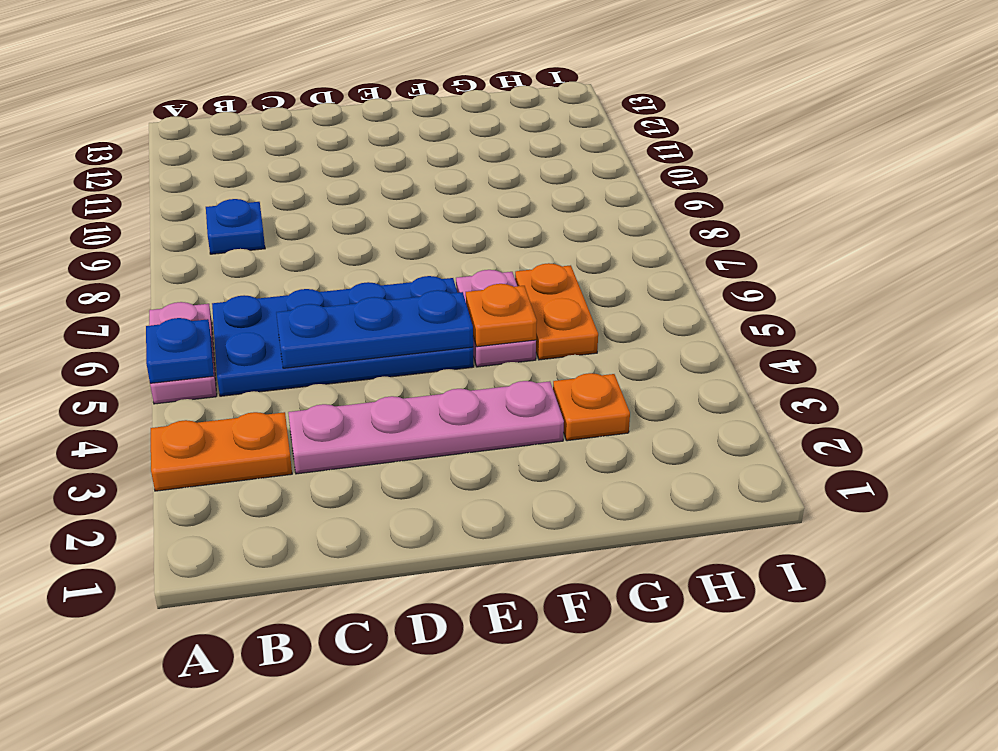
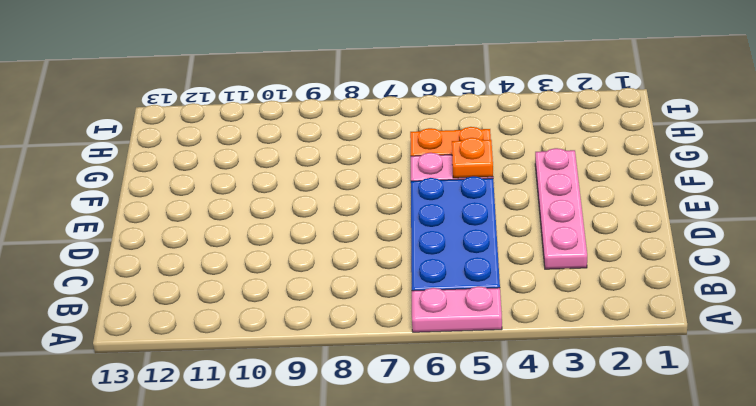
none -> orange plate A3:B3 level 1
none -> blue plate B9 level 1

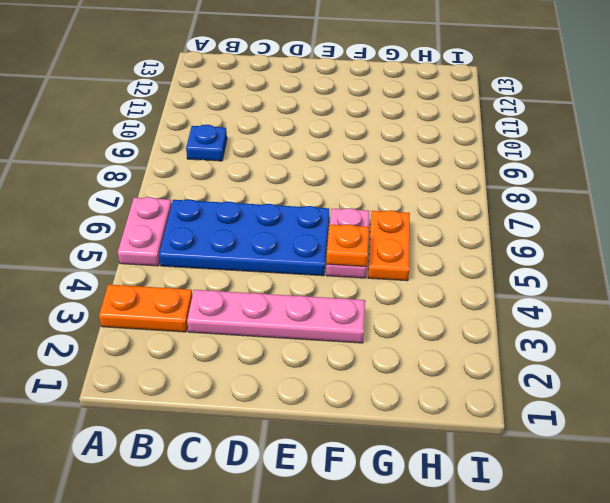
none -> orange plate G3 level 1
none -> blue plate A5 level 2

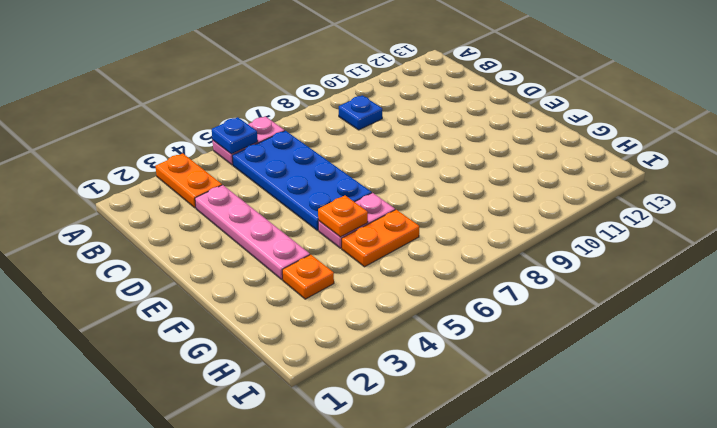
none -> blue plate C5:E5 level 2

